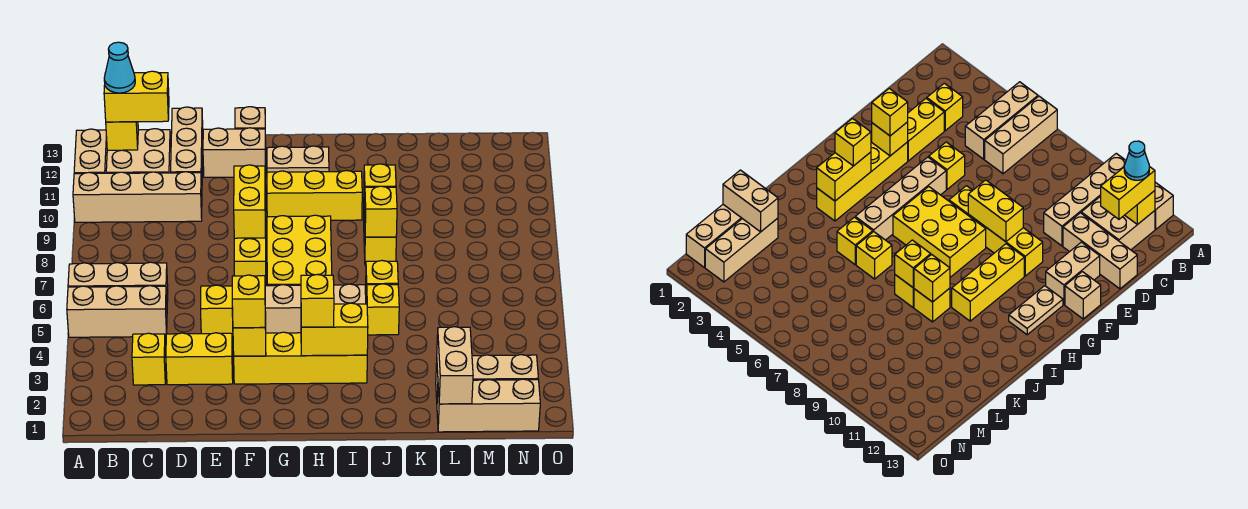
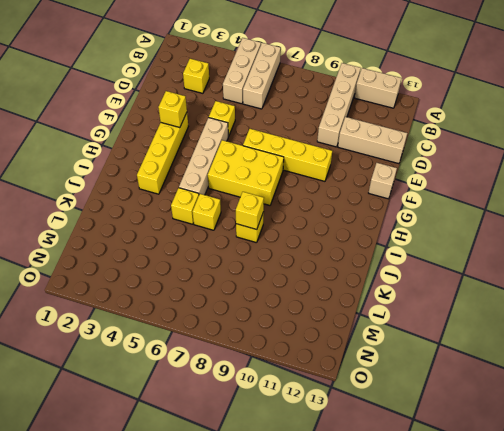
none -> tan brick B11:C12 level 1
none -> yellow brick D3:E3 level 1
none -> tan brick E12:F12 level 1
none -> yellow brick G10:I10 level 1

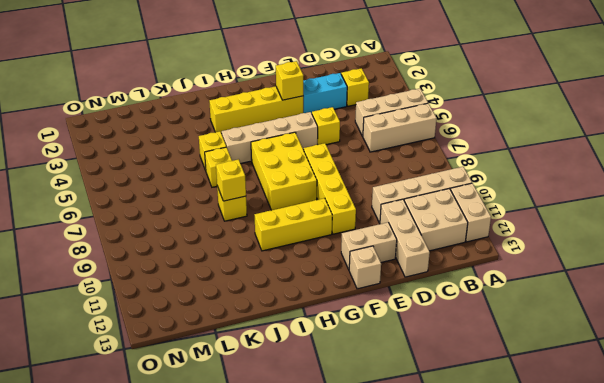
cyan brick D3:E3 level 1 -> yellow brick D3:E3 level 1
none -> tan plate G12:H12 level 1
none -> yellow brick J9 level 1
none -> tan brick L1:N1 level 1
none -> tan brick L2:N2 level 1

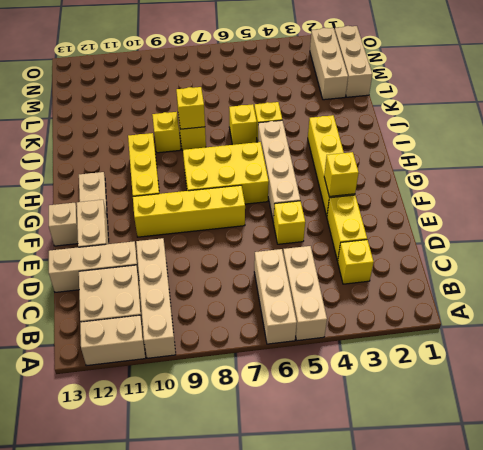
none -> yellow brick B12 level 2
none -> yellow brick F8:F9 level 2
none -> yellow brick H3:I3 level 2
none -> yellow brick J9 level 2

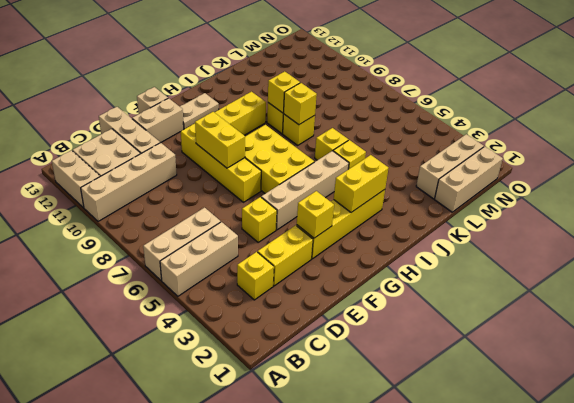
none -> yellow brick B12 level 2
none -> tan brick L1:L2 level 2
none -> yellow brick B12:C12 level 3
none -> yellow brick F3 level 3

